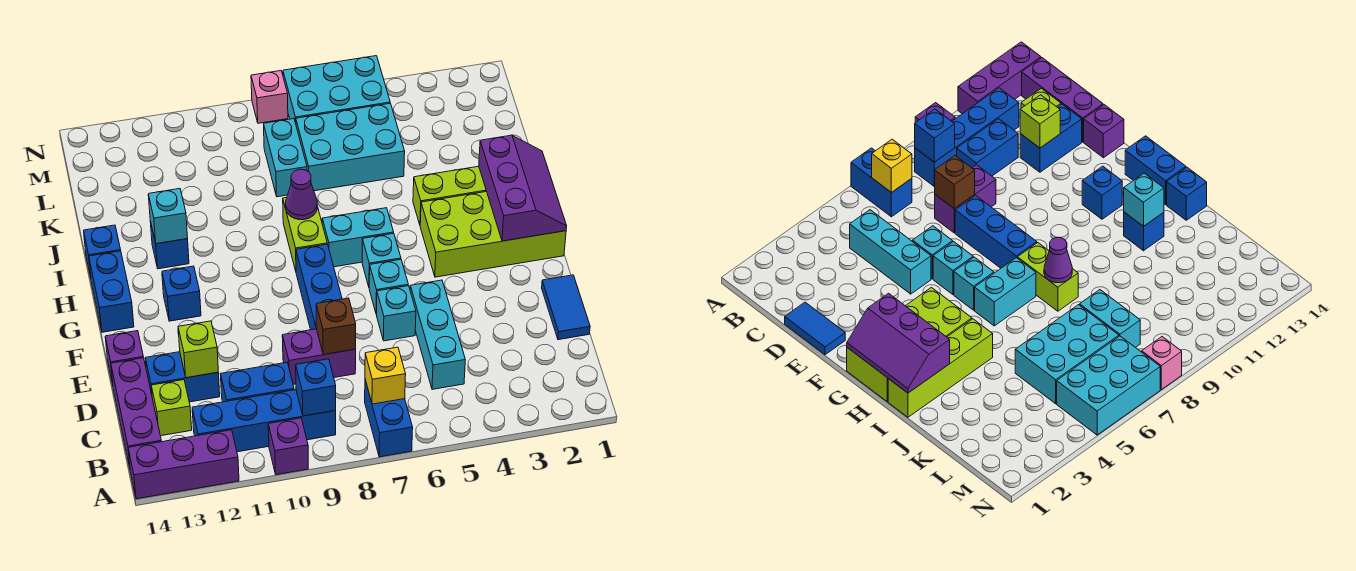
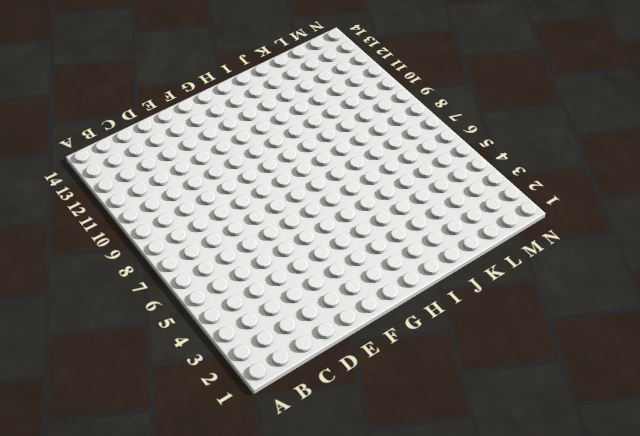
none -> blue brick A7:B7 level 1
none -> purple brick A10 level 1
none -> purple brick A12:A14 level 1
none -> blue brick B9:B12 level 1

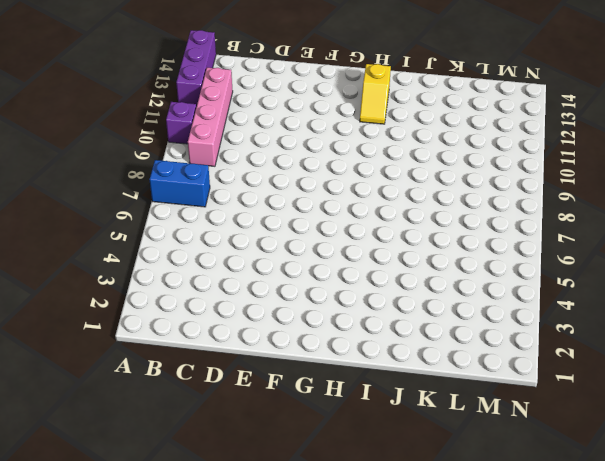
pink brick B9:B12 level 1 -> blue brick B9:B12 level 1
yellow slope H12:H13 level 1 top 13 -> none
none -> purple brick B14:D14 level 1
none -> cyan brick C5:E5 level 1
none -> blue brick C10:C11 level 1
none -> lime brick C13 level 1

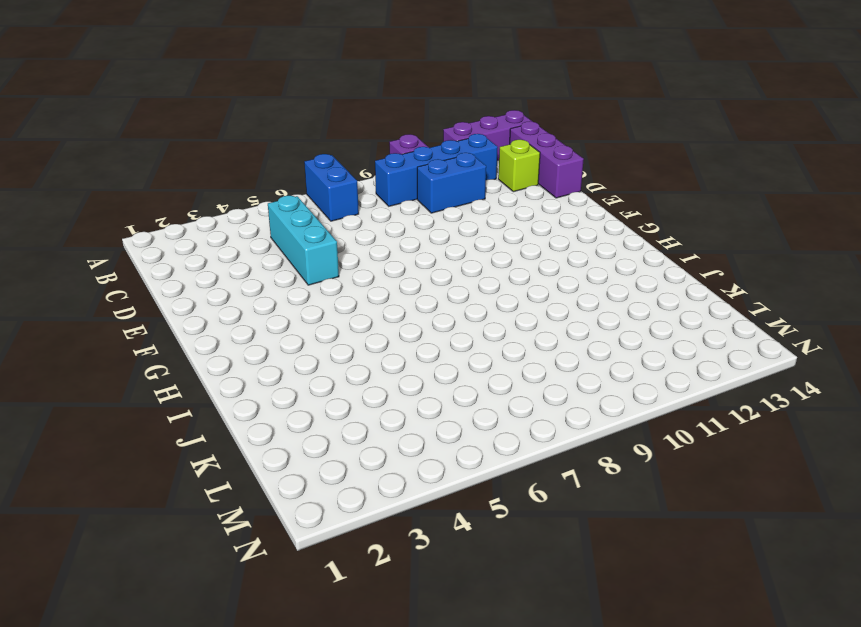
none -> blue tile D1:E1 level 1
none -> purple brick D8:D9 level 1
none -> blue brick D12:D13 level 1
none -> cyan brick E6 level 1

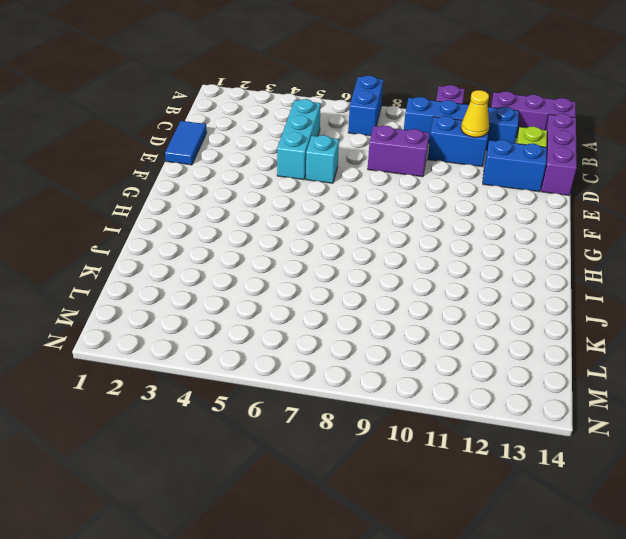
yellow cone C11 level 2 -> none
none -> blue brick E8:G8 level 1
none -> purple brick E14 level 1
none -> cyan brick F6 level 1
none -> lime brick G1:H4 level 1

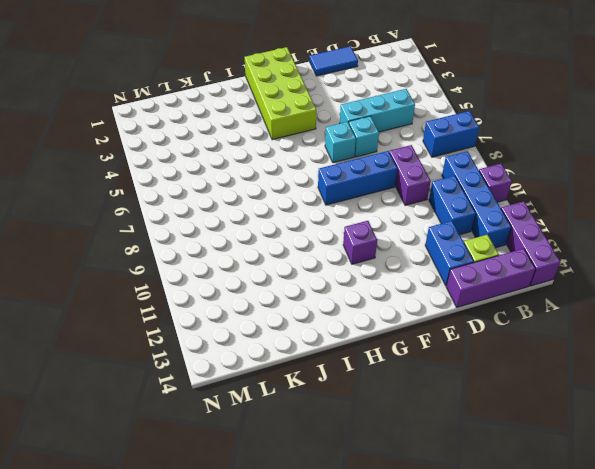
purple brick G11 level 1 -> purple brick E14 level 1
none -> cyan brick G6 level 1
none -> blue brick G12 level 1
none -> blue brick G14:H14 level 1
none -> cyan brick H6:H7 level 1

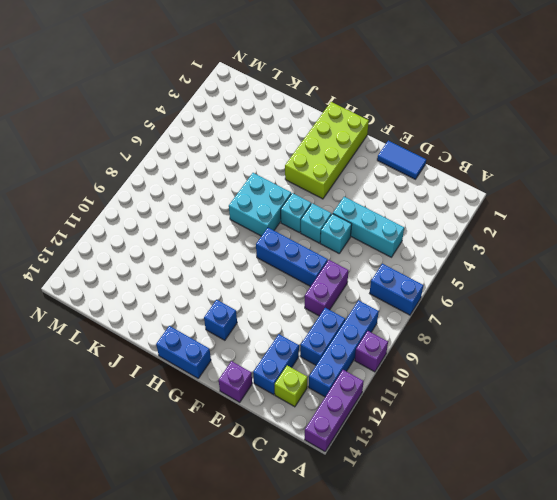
cyan brick H6:I7 level 1 -> cyan brick H6:H7 level 1
none -> purple brick B14:D14 level 1
none -> lime brick H8:I8 level 1
none -> lime brick I1:I4 level 1
none -> blue brick I12 level 1

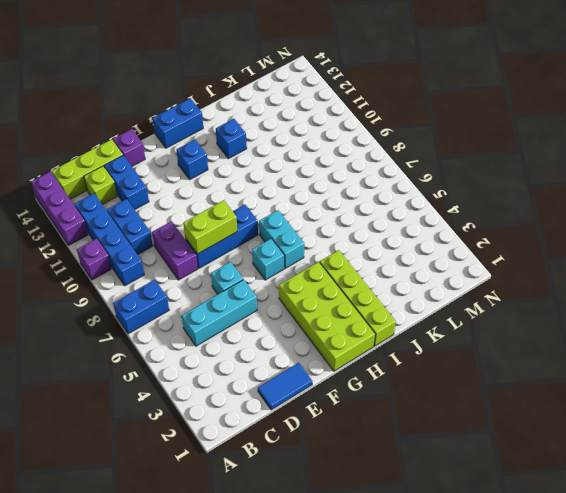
lime brick B14:D14 level 1 -> purple brick B14:D14 level 1
lime brick E8:F8 level 2 -> lime brick H8:I8 level 1
none -> cyan brick F6 level 1
none -> blue brick I14 level 1
none -> cyan brick K5:L7 level 1
none -> cyan brick K8:L8 level 1

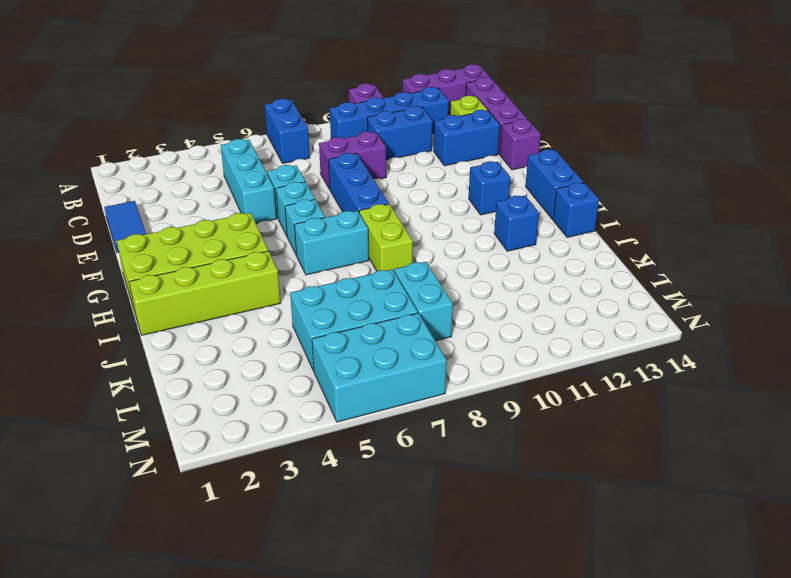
none -> pink brick N8 level 1
none -> yellow brick B7 level 2
none -> blue brick B9 level 2
none -> brown brick D8 level 2

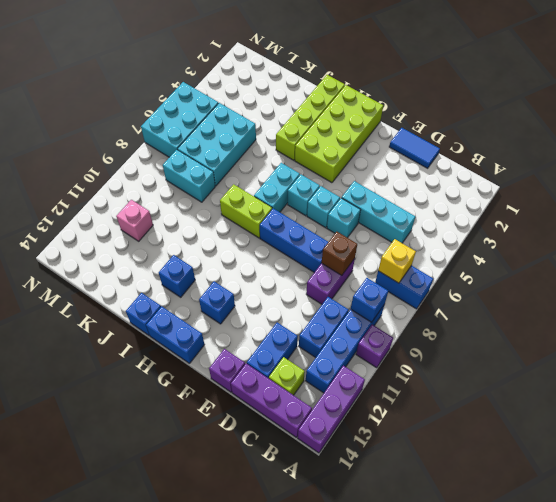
pink brick L11 level 1 -> pink brick N8 level 1
none -> lime brick D12 level 2
none -> purple slope G1:I2 level 2 top 2
none -> purple cone I8 level 2
none -> cyan brick I12 level 2

